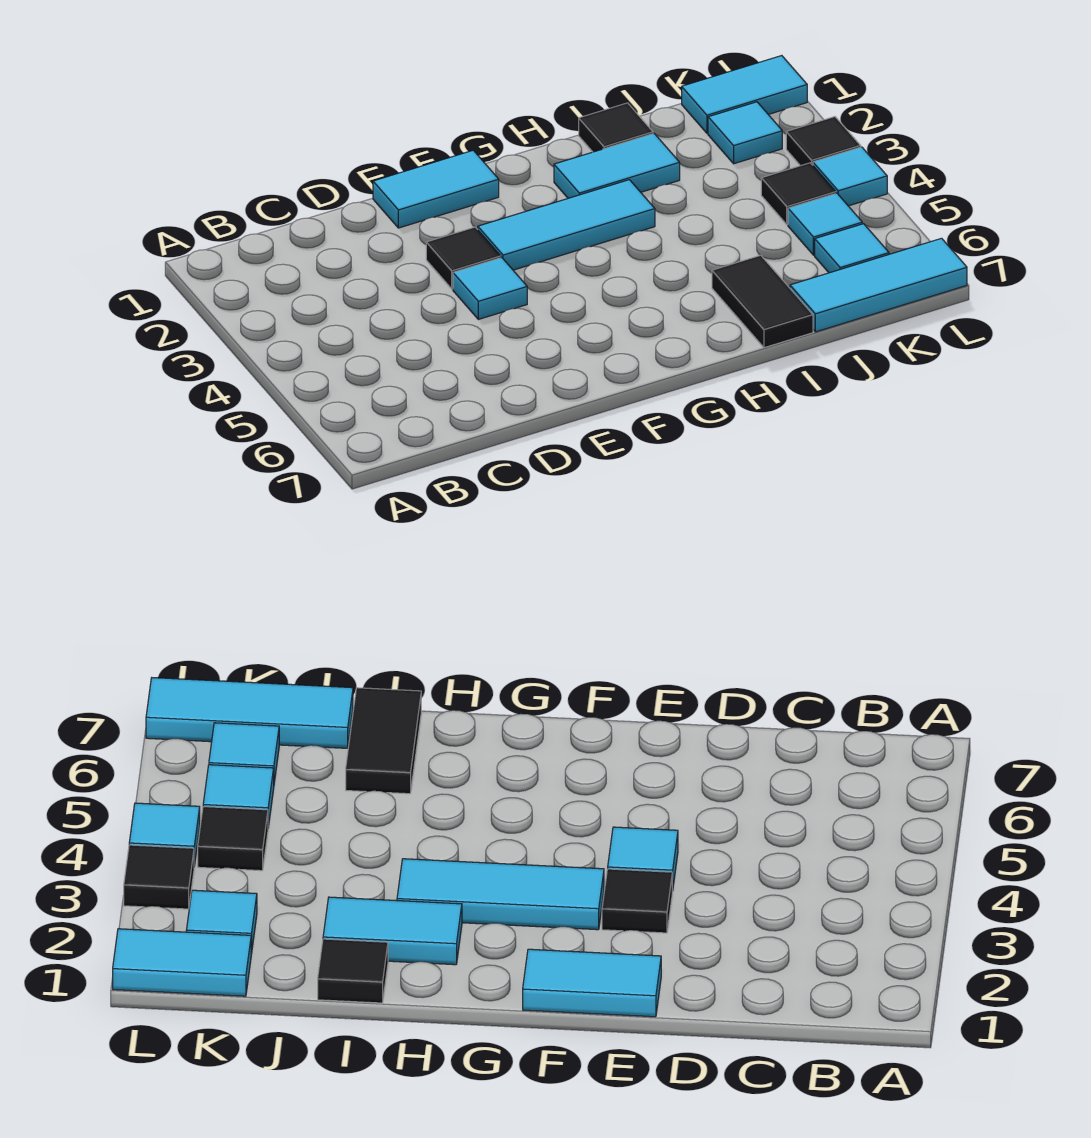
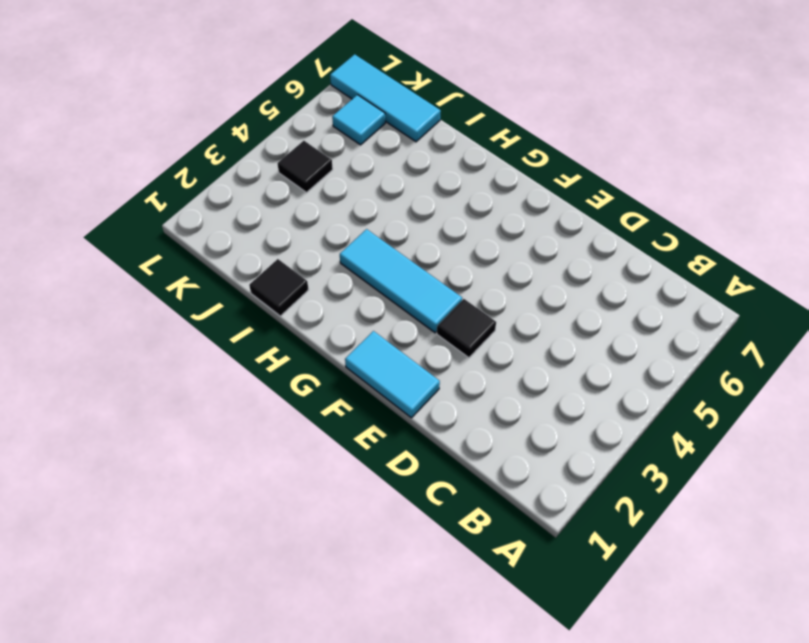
none -> cyan tile E4 level 1
none -> cyan tile H2:I2 level 1
none -> black tile I6:I7 level 1

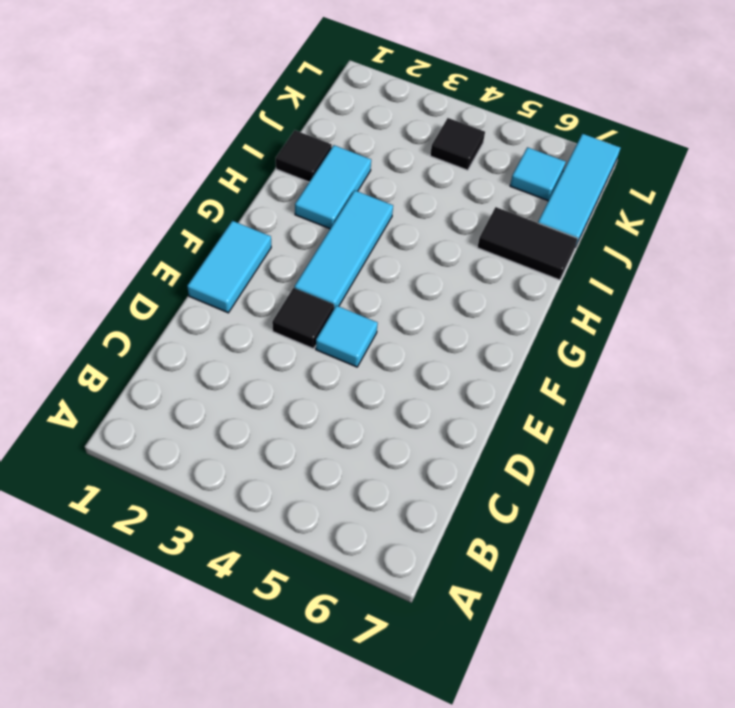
none -> cyan tile K1:L1 level 1
none -> cyan tile K2 level 1
none -> cyan tile K5 level 1

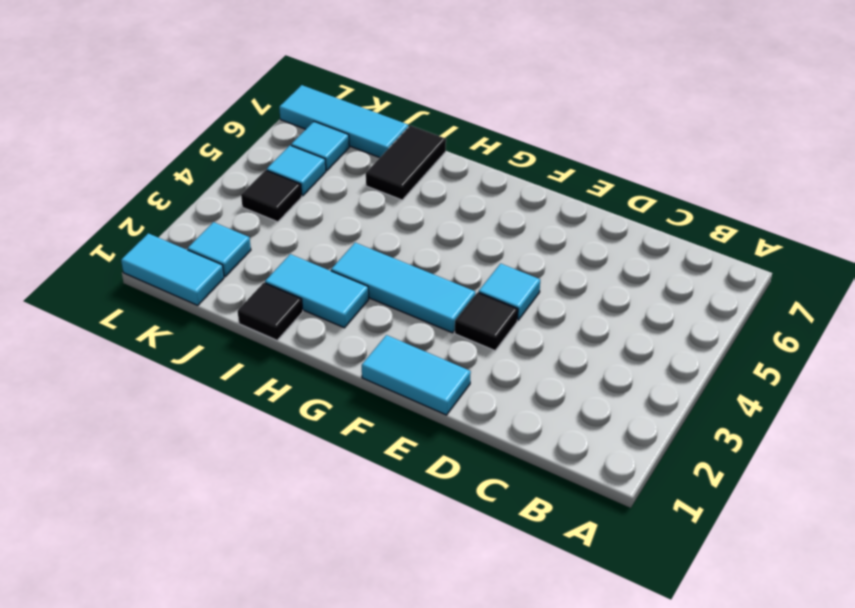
none -> black tile L3 level 1
none -> cyan tile L4 level 1

